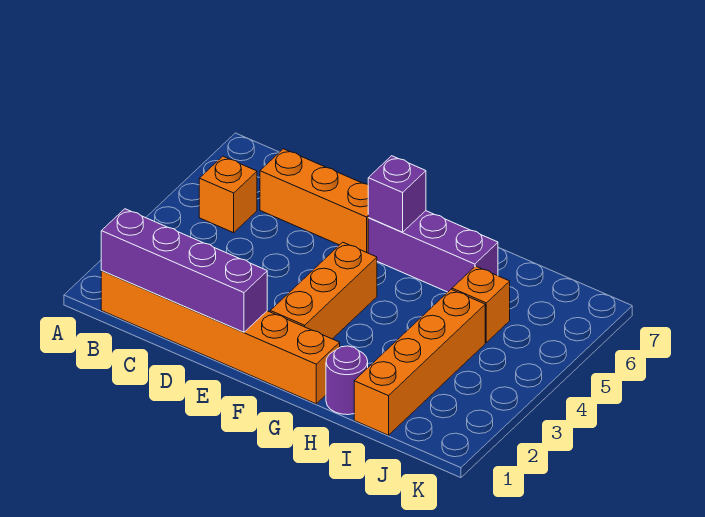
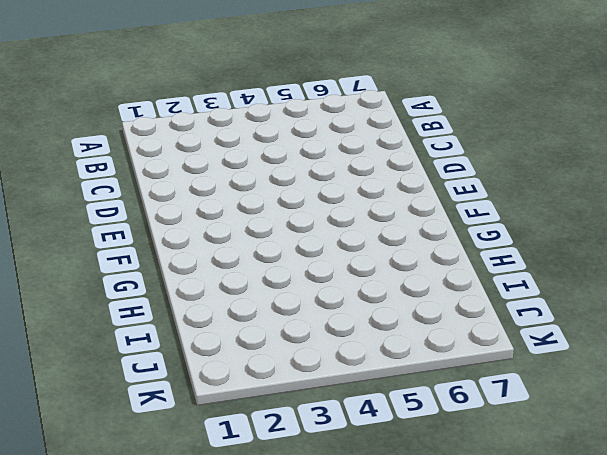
none -> orange brick B1:G1 level 1
none -> orange brick B5 level 1

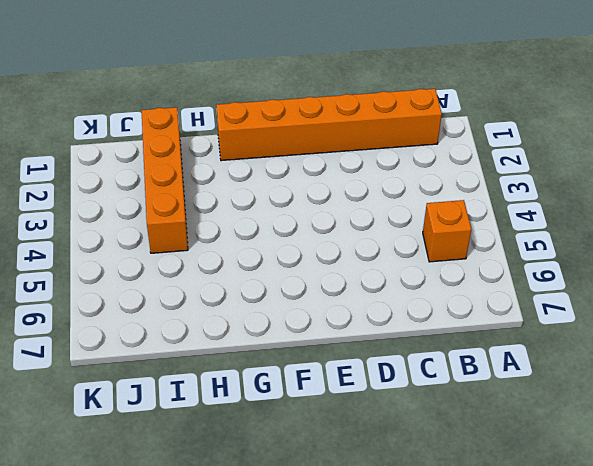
none -> orange brick C6:E6 level 1
none -> orange brick F2:F4 level 1

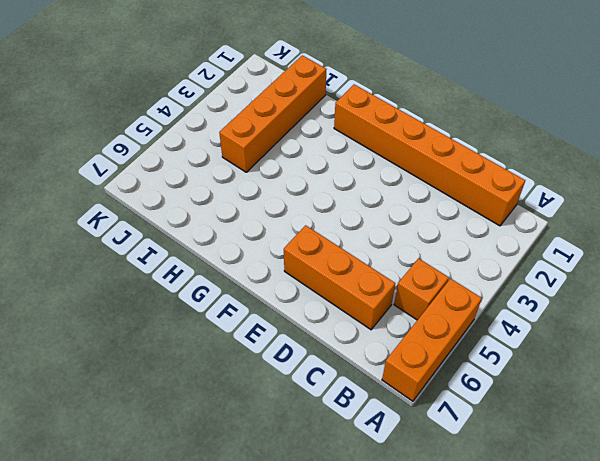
orange brick A5:A7 level 1 -> orange brick F2:F4 level 1
none -> purple brick F6:H6 level 1
none -> purple round brick H1 level 1

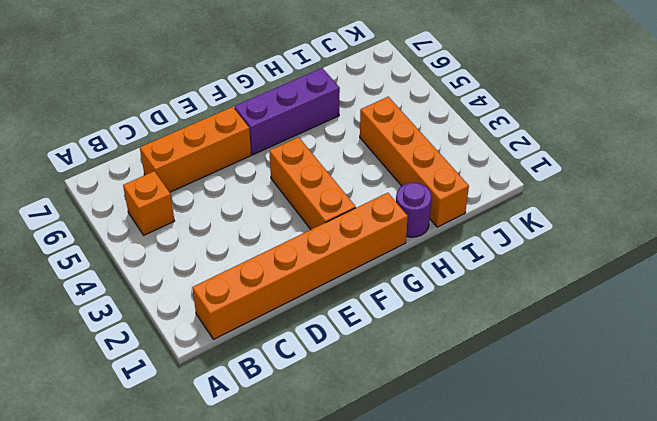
none -> orange brick I5 level 1
none -> purple brick B1:E1 level 2

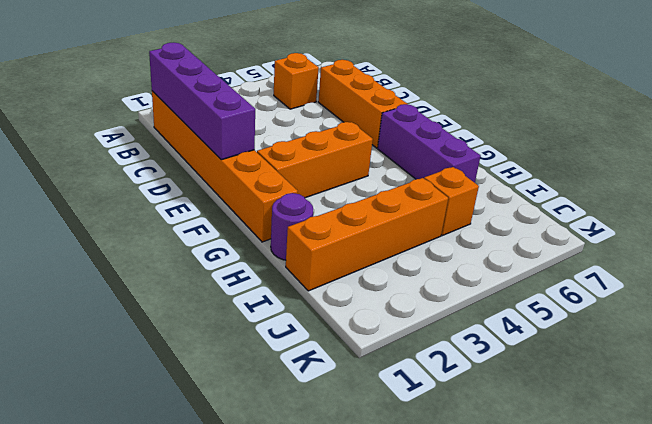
none -> purple brick F6 level 2

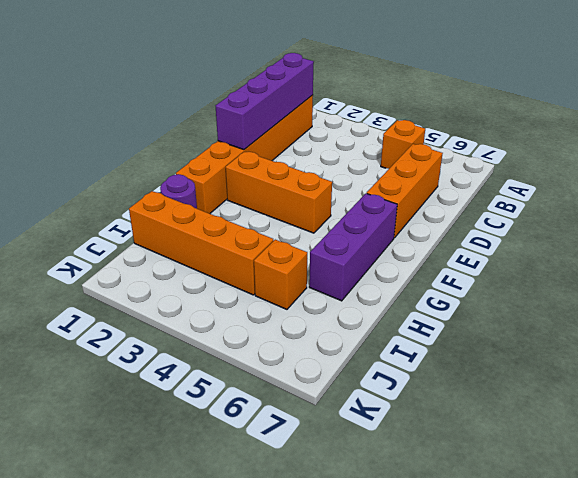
none -> purple brick F6 level 2

